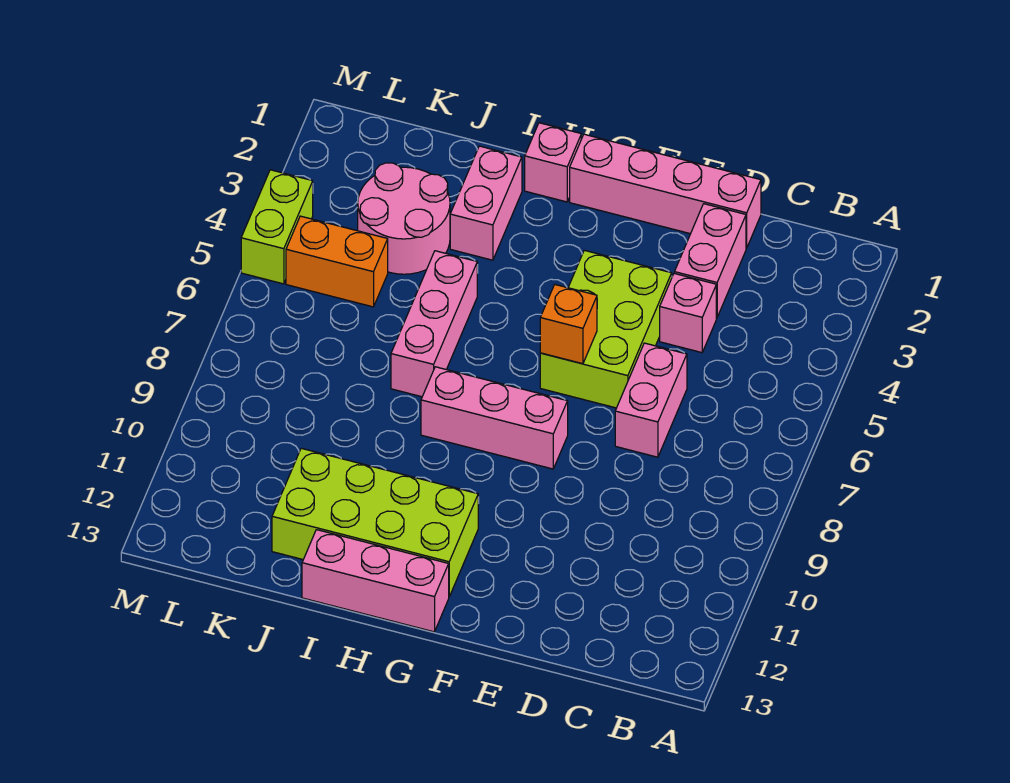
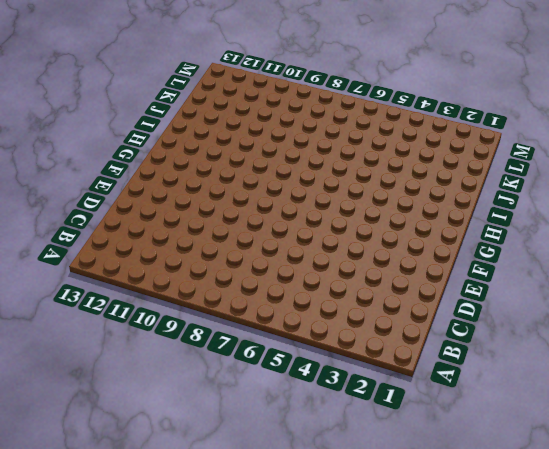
none -> pink brick D1:G1 level 1
none -> pink brick D2:D3 level 1
none -> pink brick D4 level 1

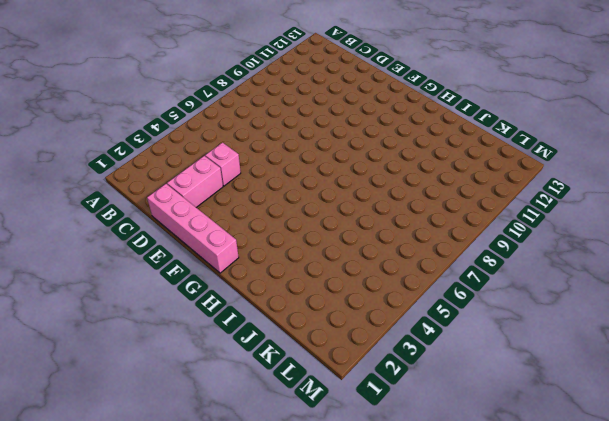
none -> pink brick D6:D7 level 1
none -> lime brick E4:F6 level 1
none -> pink brick F8:H8 level 1

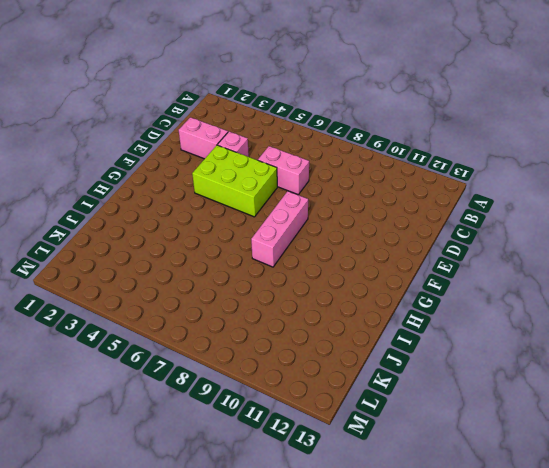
none -> pink brick D1:G1 level 1
none -> lime brick G11:J12 level 1
none -> pink brick G13:I13 level 1

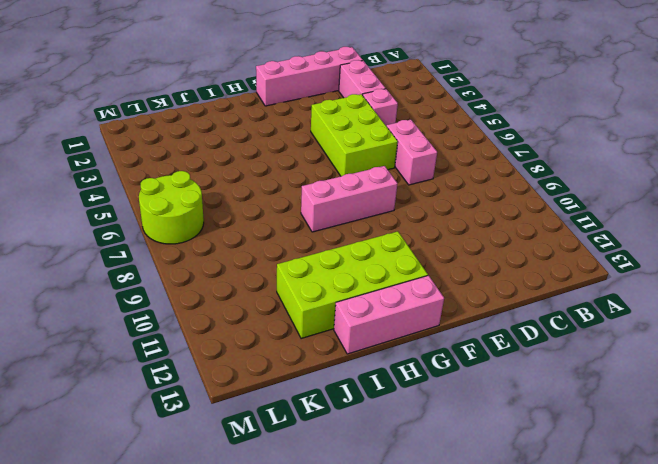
lime round brick L6:M7 level 1 -> none
none -> pink brick H1 level 1
none -> pink brick I2:I3 level 1
none -> pink brick I5:I7 level 1

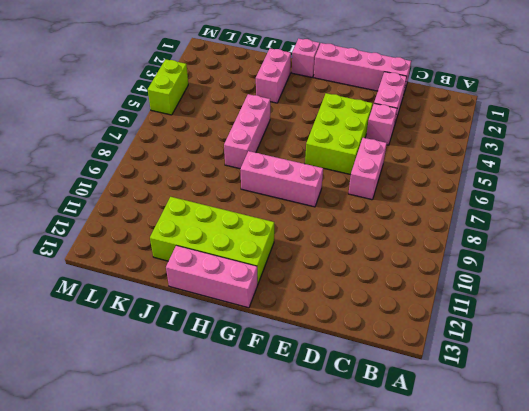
none -> pink round brick J3:K4 level 1
none -> orange brick K5:L5 level 1
none -> orange brick F6 level 2

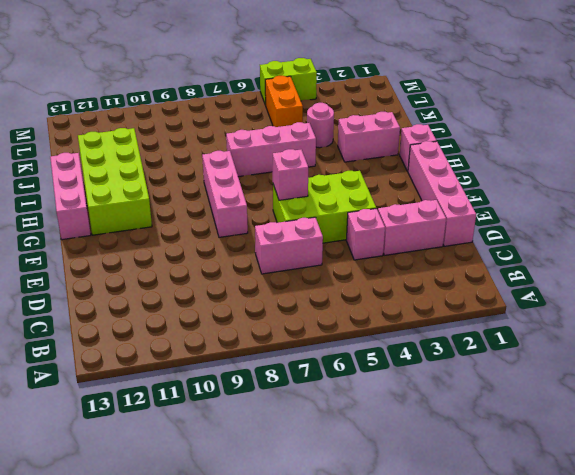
pink brick F6 level 2 -> orange brick F6 level 2
pink round brick J4 level 1 -> pink round brick J3:K4 level 1

